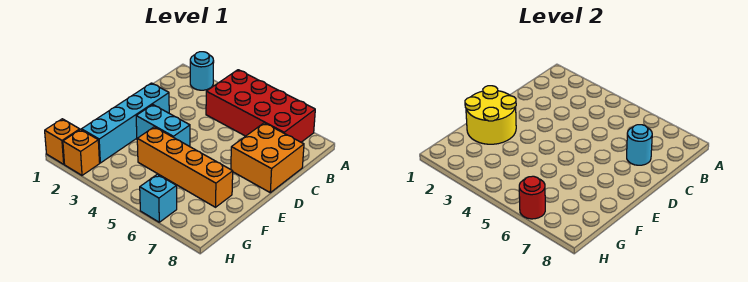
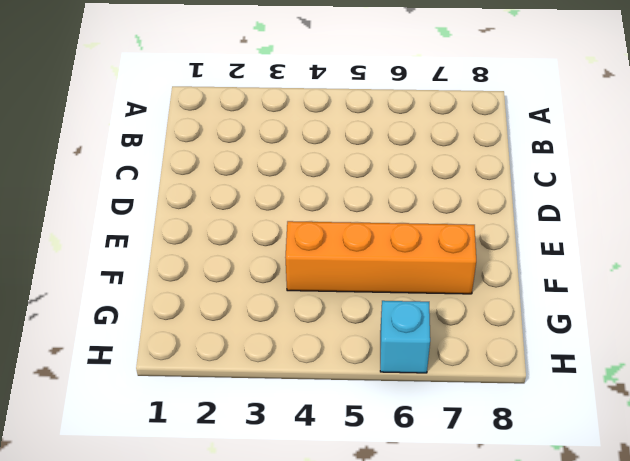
none -> cyan round brick A2 level 1
none -> red brick A4:B7 level 1
none -> orange brick C7:D8 level 1

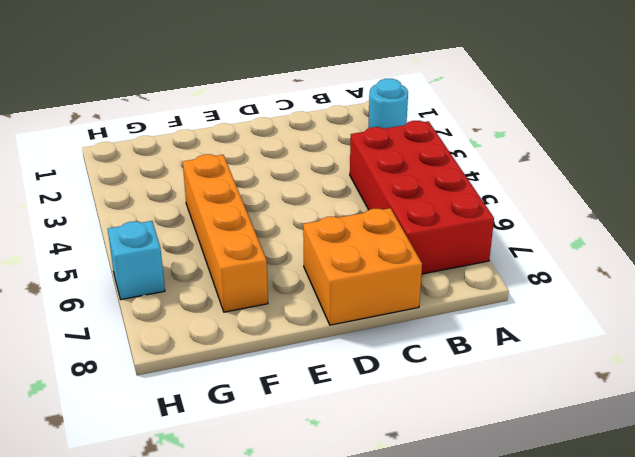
none -> cyan brick D2:G2 level 1
none -> cyan brick E3:E4 level 1
none -> orange brick H1 level 1

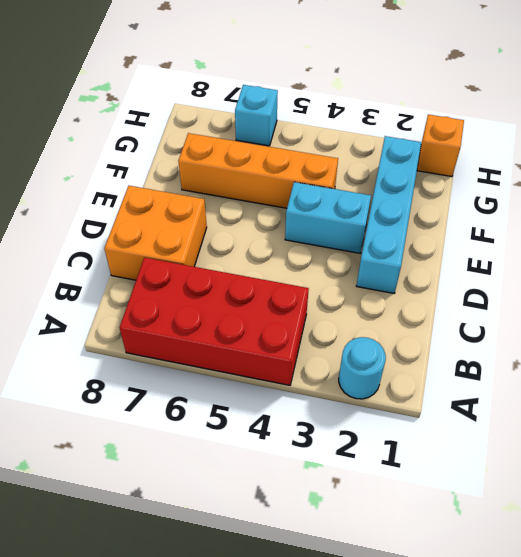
none -> orange brick H2 level 1
none -> cyan round brick C7 level 2
none -> yellow round brick E1:F2 level 2

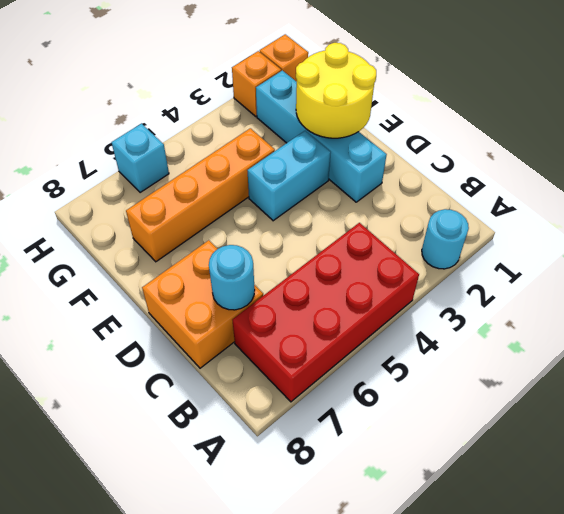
none -> red round brick H6 level 2

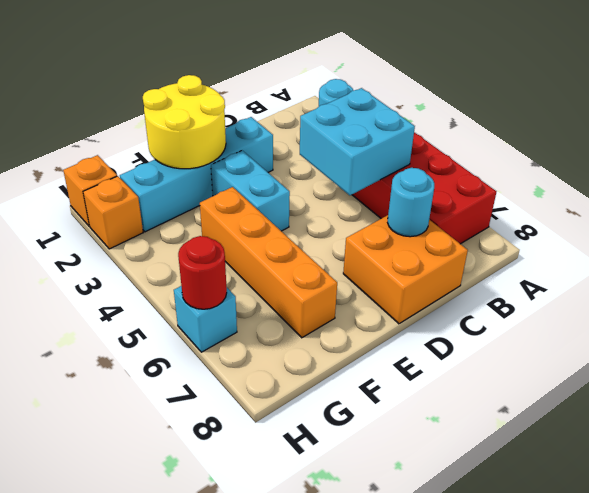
cyan brick B4:C5 level 2 -> none

